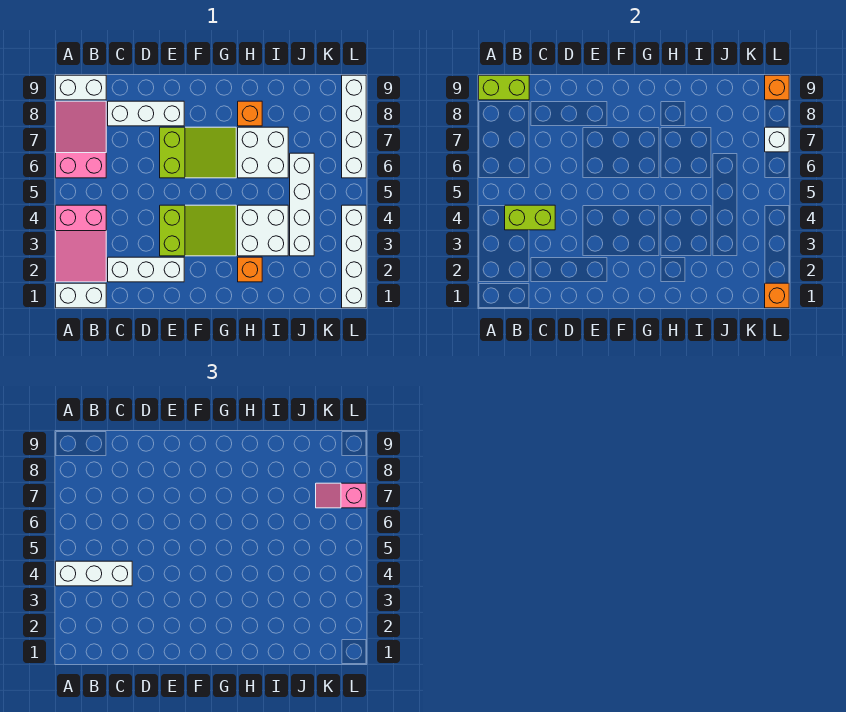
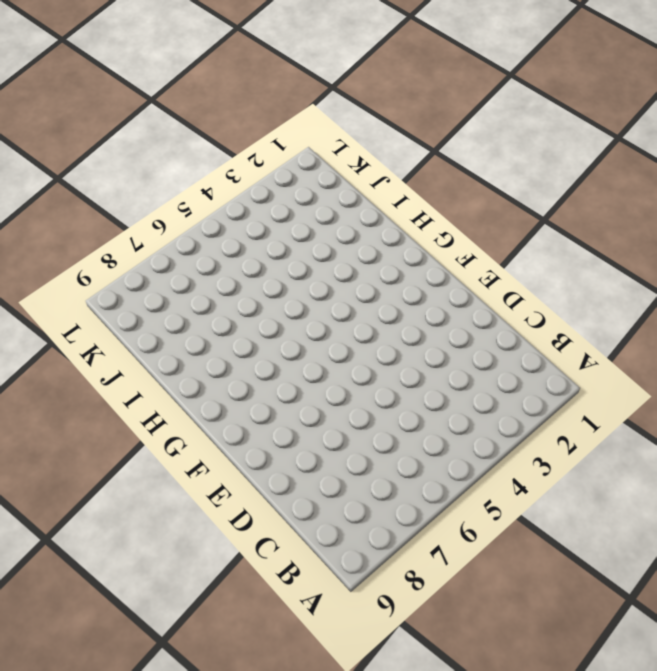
none -> white brick A1:B1 level 1
none -> pink slope A2:B4 level 1 top 4
none -> pink slope A6:B8 level 1 top 6

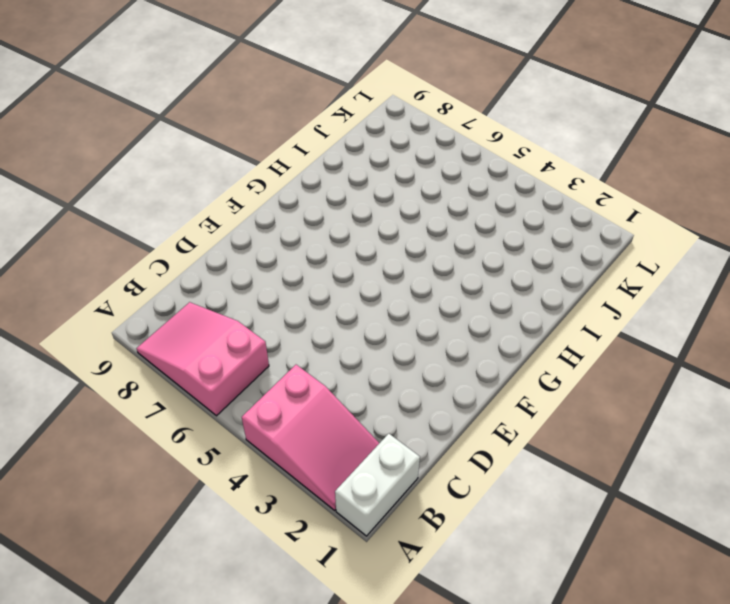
none -> white brick A9:B9 level 1
none -> white brick C2:E2 level 1
none -> white brick C8:E8 level 1

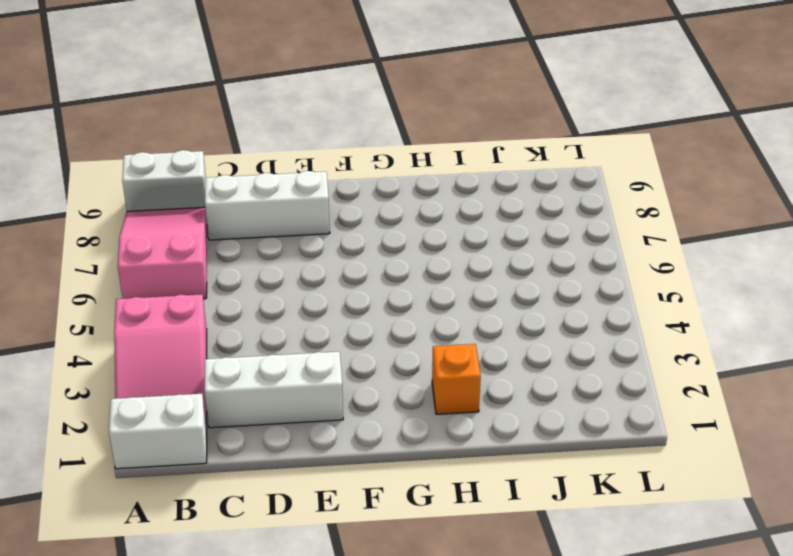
none -> lime slope E3:G4 level 1 top E
none -> lime slope E6:G7 level 1 top E
none -> white brick H3:I4 level 1

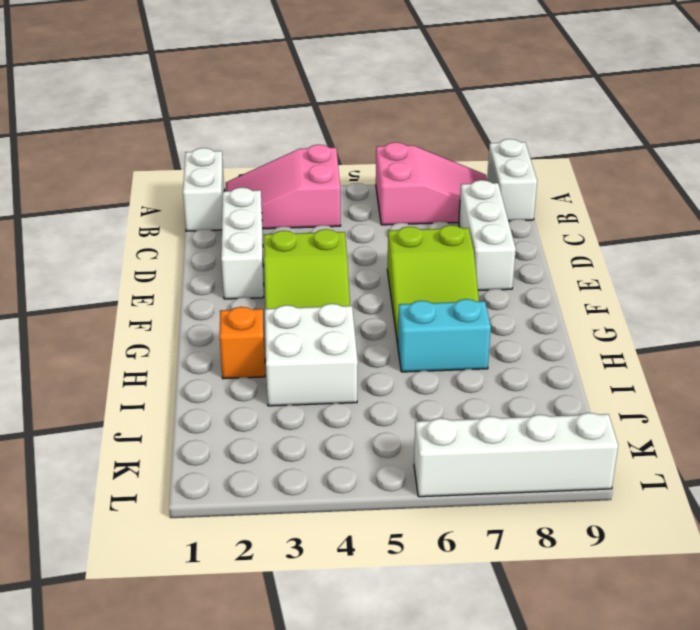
cyan brick H6:H7 level 1 -> white brick H6:I7 level 1
none -> orange brick H8 level 1
none -> white brick J3:J6 level 1
none -> white brick L1:L4 level 1

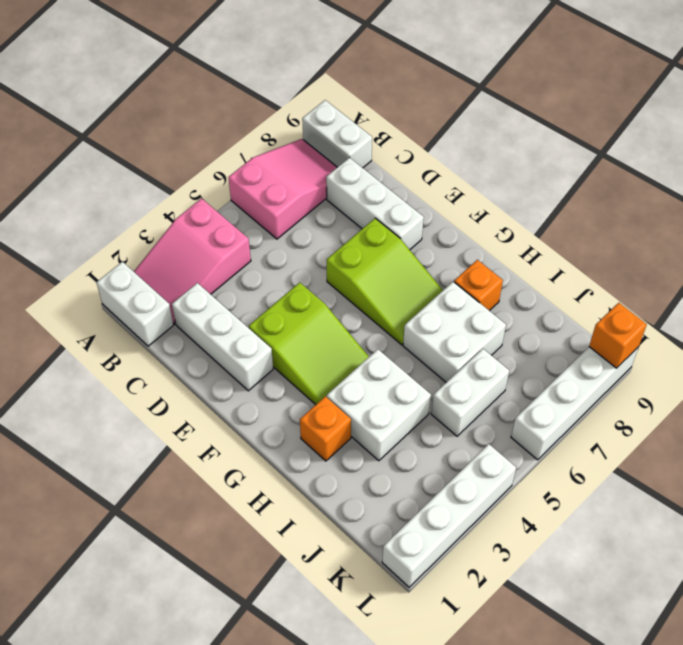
white brick J5:J6 level 1 -> white brick J3:J6 level 1
none -> lime brick A9:B9 level 2
none -> lime brick B4:C4 level 2
none -> orange brick L1 level 2

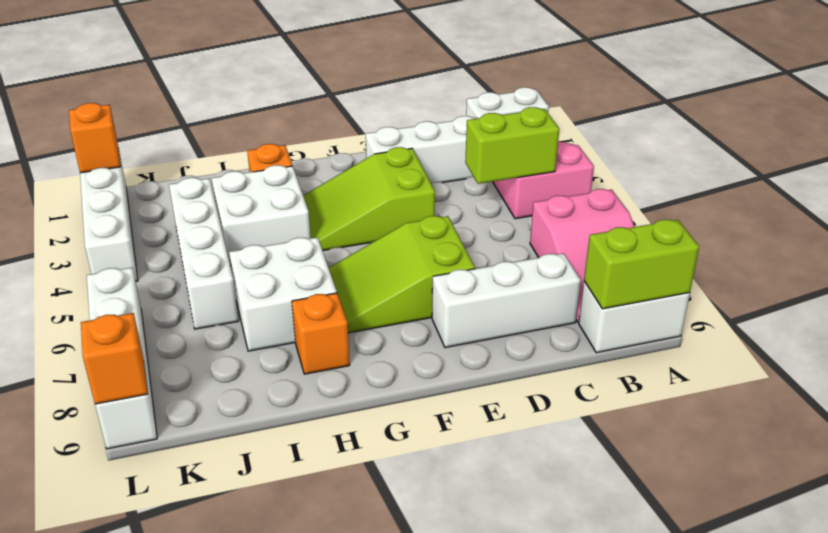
none -> white brick L7 level 2
none -> white brick A4:C4 level 3
none -> pink slope K7:L7 level 3 top L

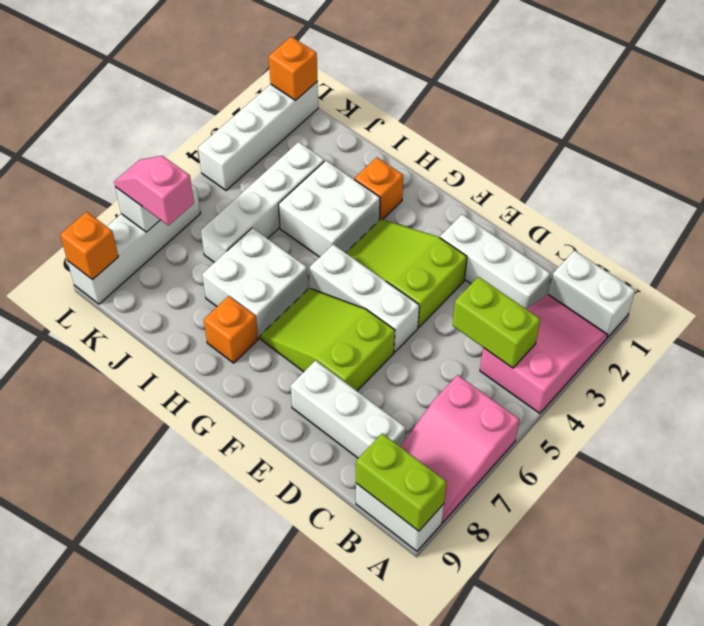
white brick E5:G5 level 1 -> white brick A4:C4 level 3
pink slope K7:L7 level 3 top K -> pink slope K7:L7 level 3 top L

